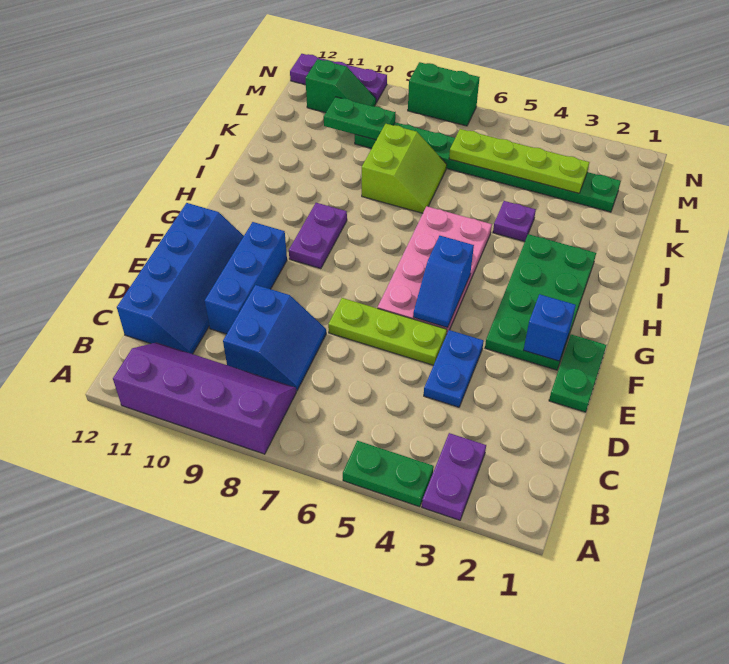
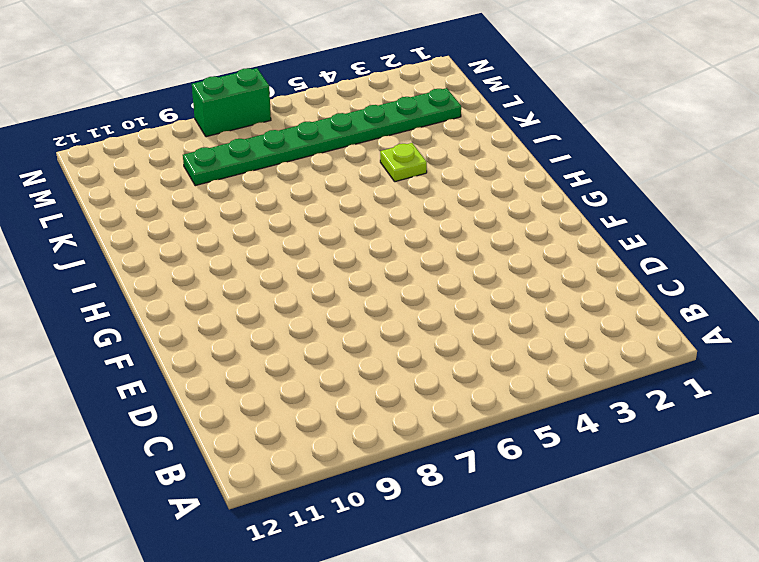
lime plate J4 level 1 -> purple plate J4 level 1
none -> purple plate A3:B3 level 1
none -> green plate A4:A5 level 1
none -> purple slope A8:B11 level 1 top A

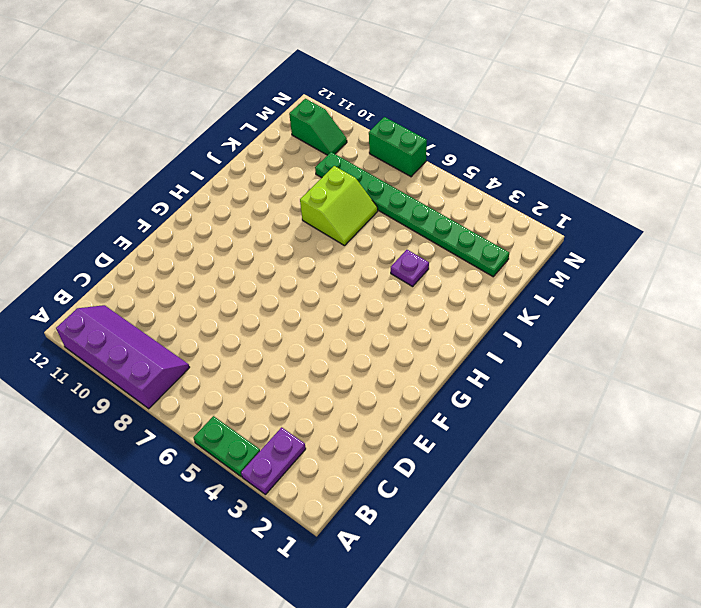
none -> blue slope C8:D9 level 1 top 9
none -> blue slope C11:F12 level 1 top 12
none -> blue plate D4:E4 level 1

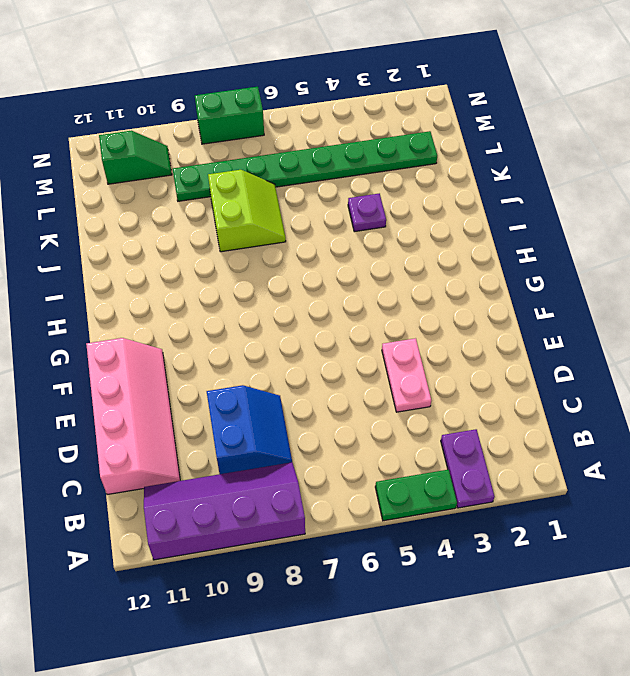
pink slope C11:F12 level 1 top 12 -> blue slope C11:F12 level 1 top 12
pink plate D4:E4 level 1 -> blue plate D4:E4 level 1
none -> blue brick D10:F10 level 1
none -> green plate E1:F1 level 1
none -> lime plate E5:E7 level 1

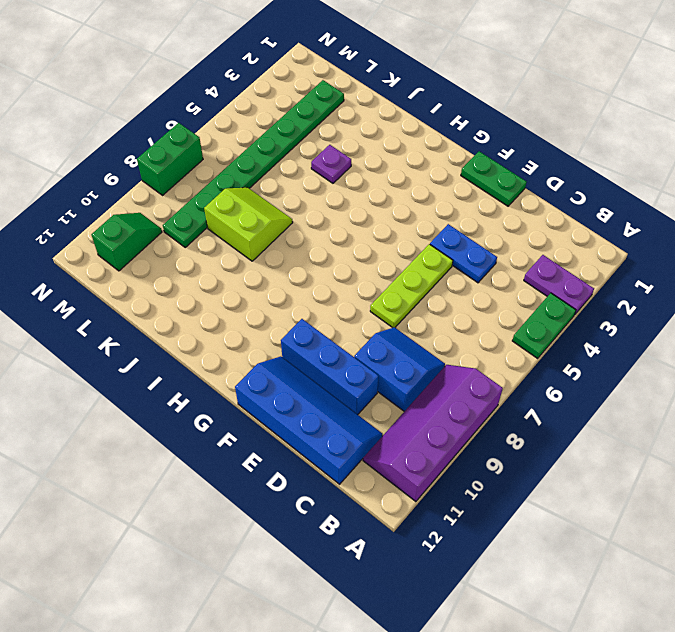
none -> green plate F2:I3 level 1
none -> pink plate F5:I6 level 1
none -> purple plate G9:H9 level 1

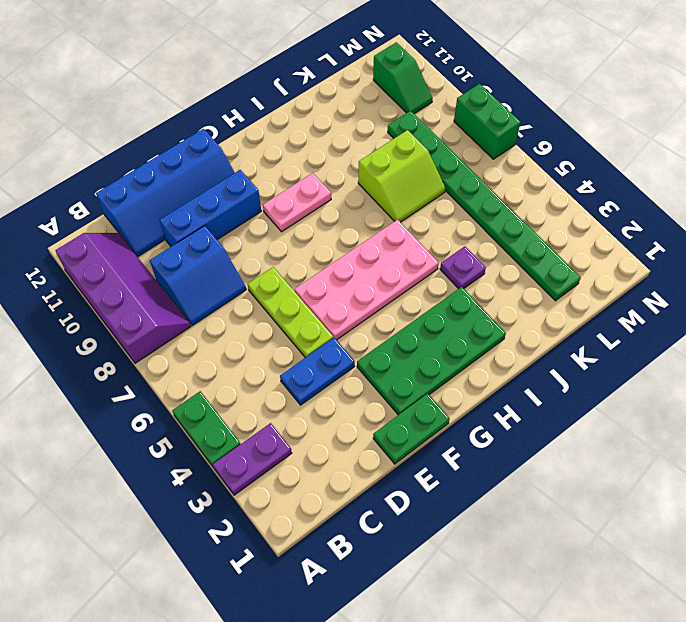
pink plate G9:H9 level 1 -> purple plate G9:H9 level 1
none -> purple plate N10:N12 level 1
none -> blue brick F2 level 2
none -> blue slope F5:G5 level 2 top G

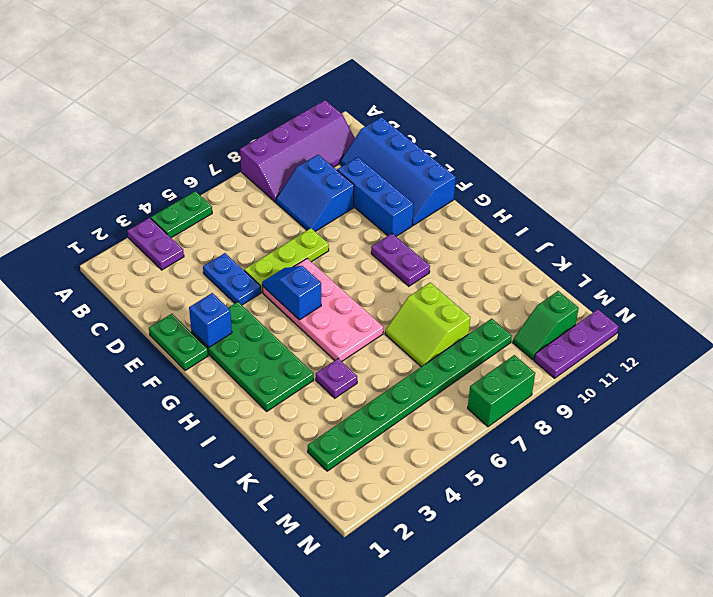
none -> lime plate L3:L6 level 2
none -> green plate L9:L10 level 2

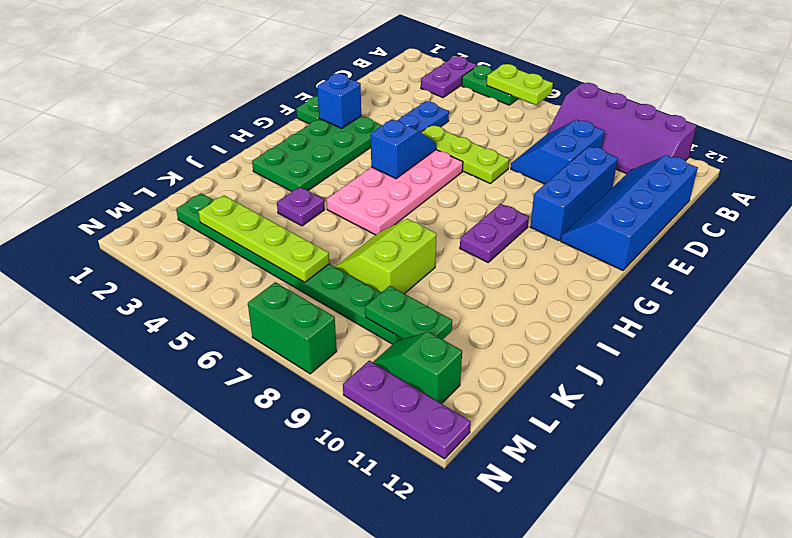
lime plate A5:A6 level 2 -> none

